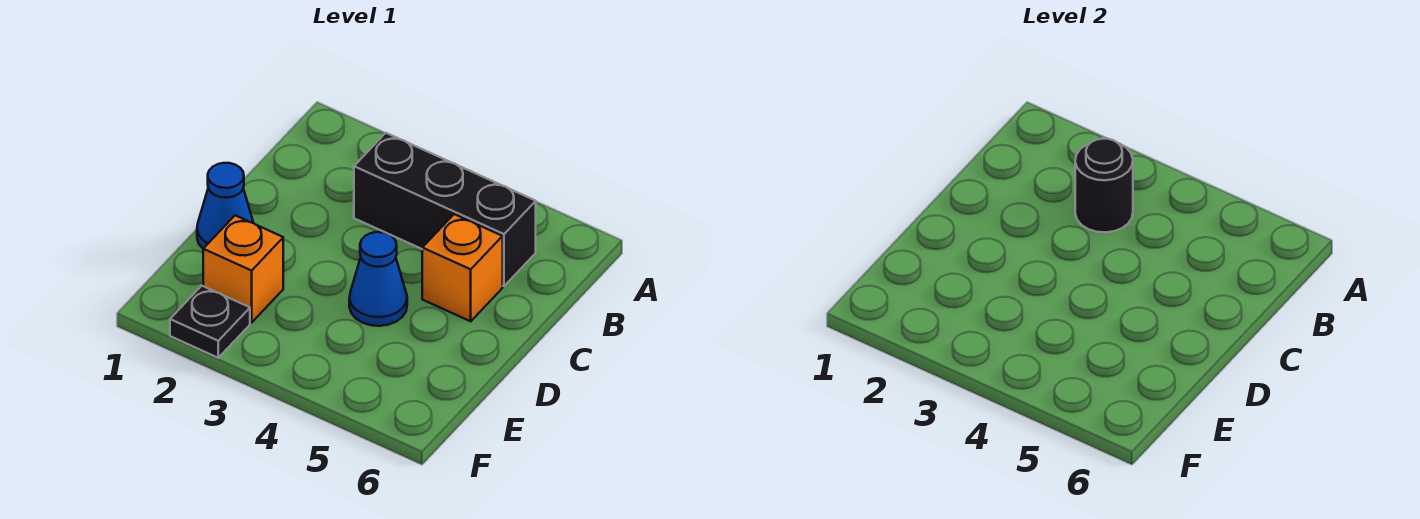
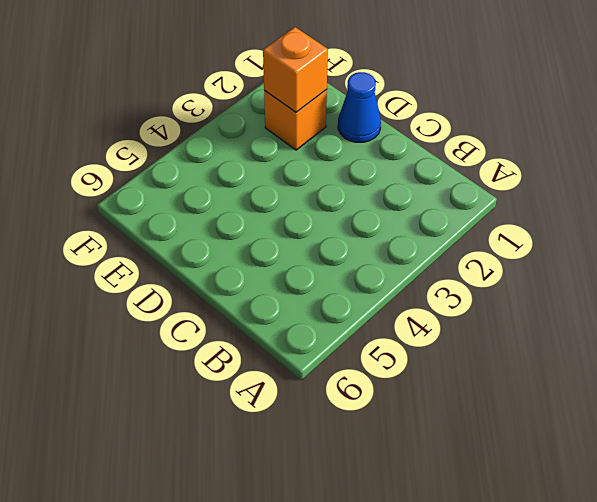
orange brick E2 level 2 -> orange brick C5 level 1
none -> black brick B3:B5 level 1
none -> blue cone D4 level 1

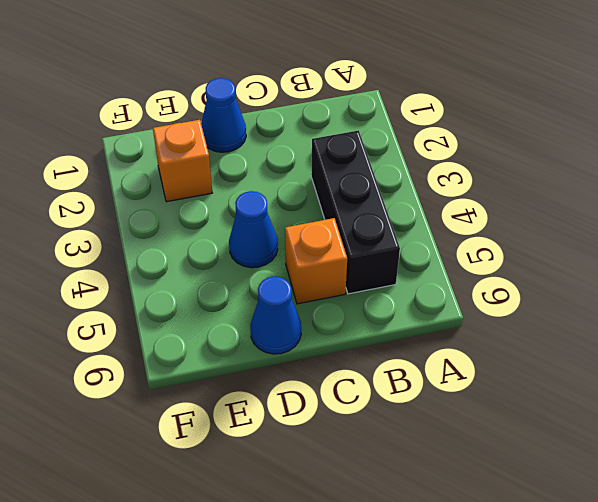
blue cone D6 level 1 -> none
none -> black plate F2 level 1
none -> black round brick B3 level 2

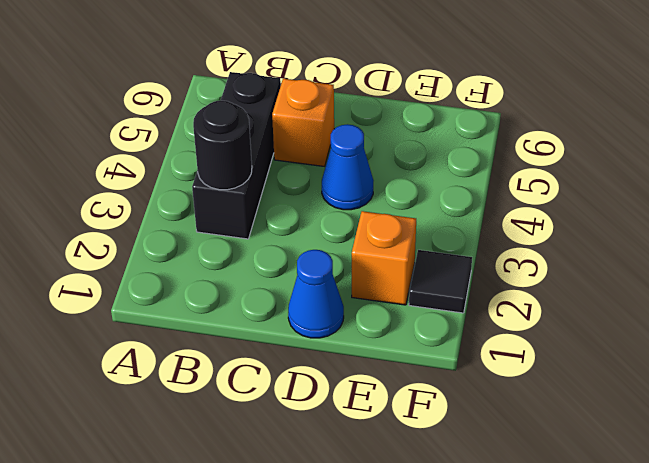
black tile F2 level 1 -> black plate F2 level 1

